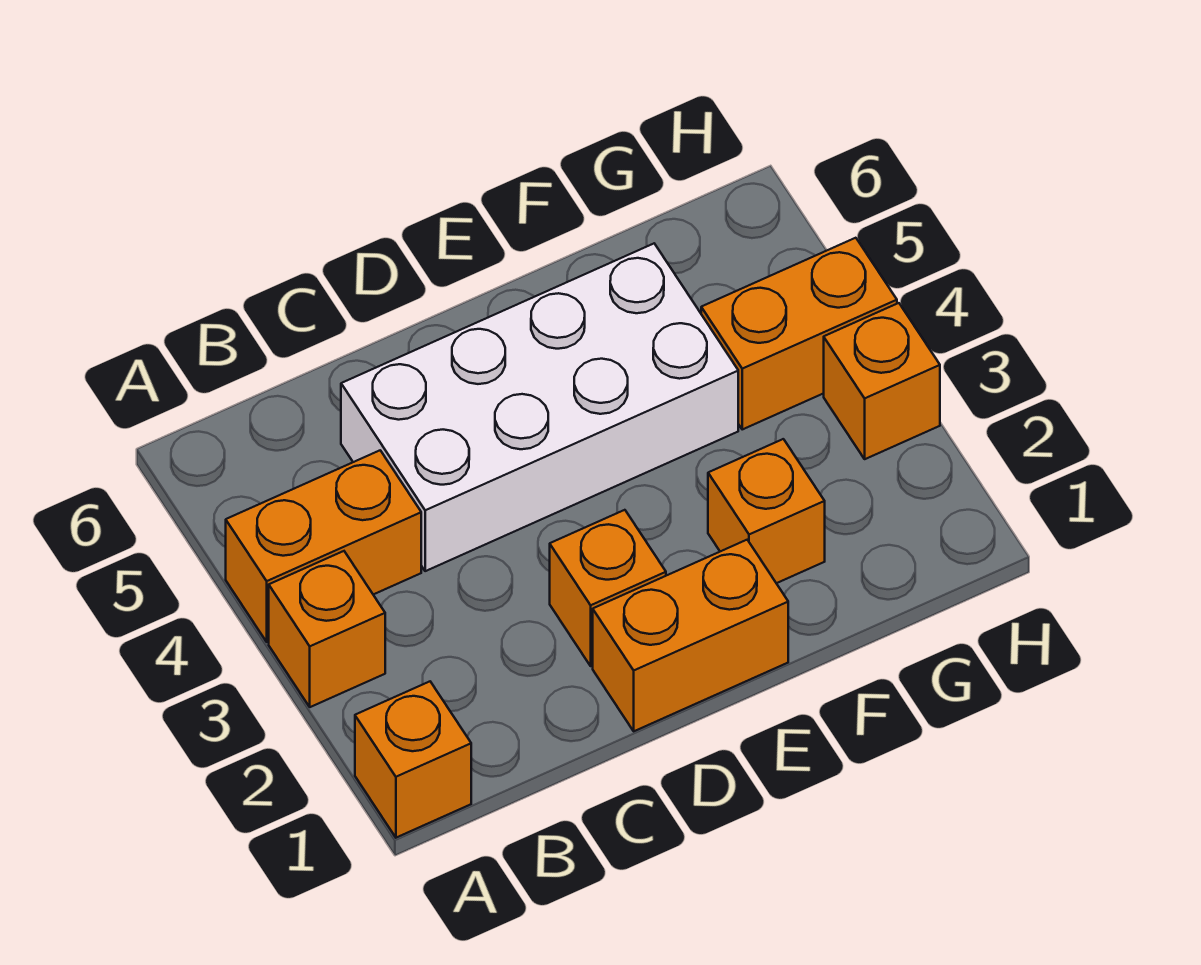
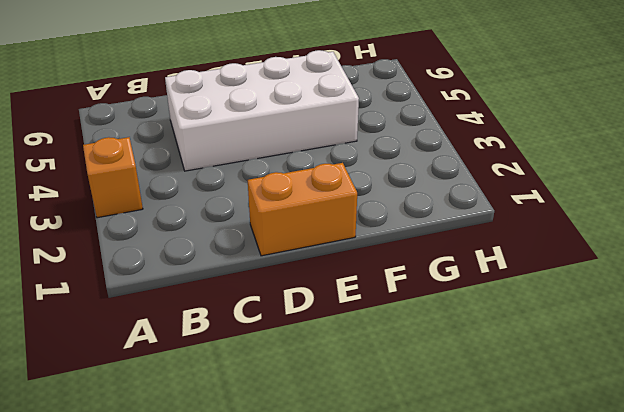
none -> orange brick A1 level 1
none -> orange brick A4:B4 level 1

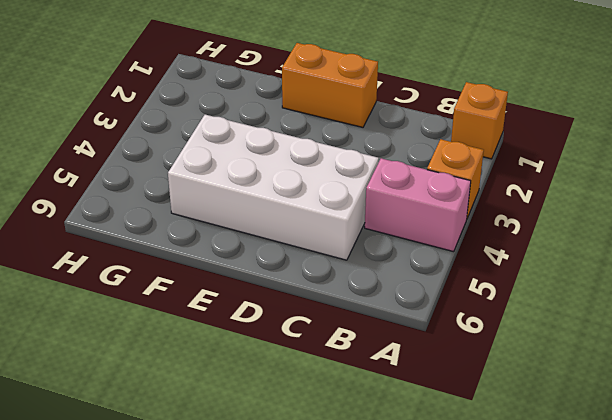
pink brick A4:B4 level 1 -> orange brick A4:B4 level 1
none -> orange brick D2 level 1
none -> orange brick F2 level 1

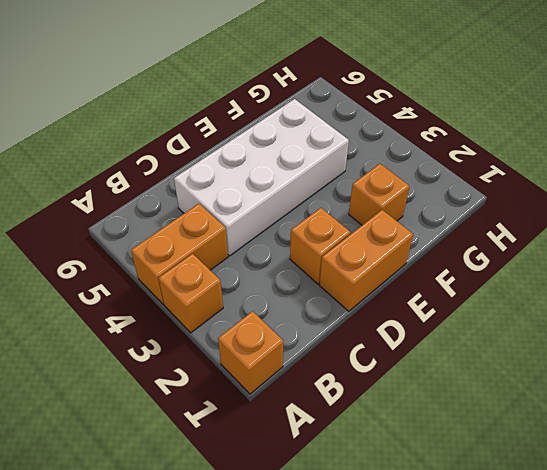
none -> orange brick G4:H4 level 1
none -> orange brick H3 level 1

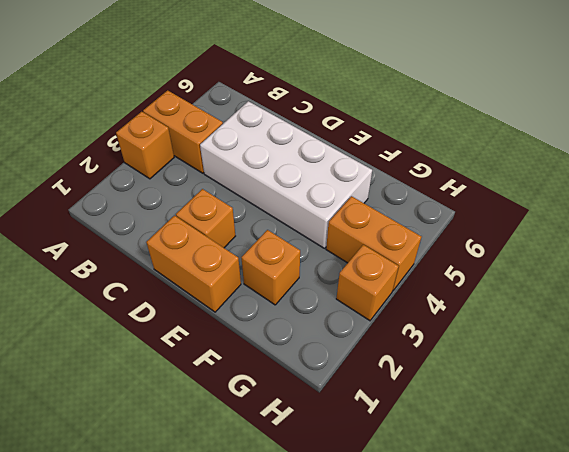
none -> orange brick A1 level 1

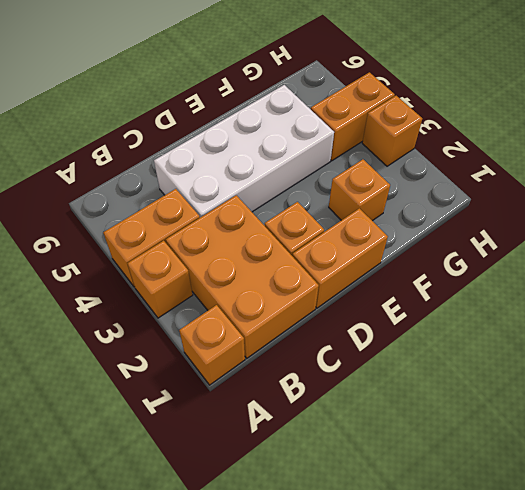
orange brick B1:C3 level 1 -> none

